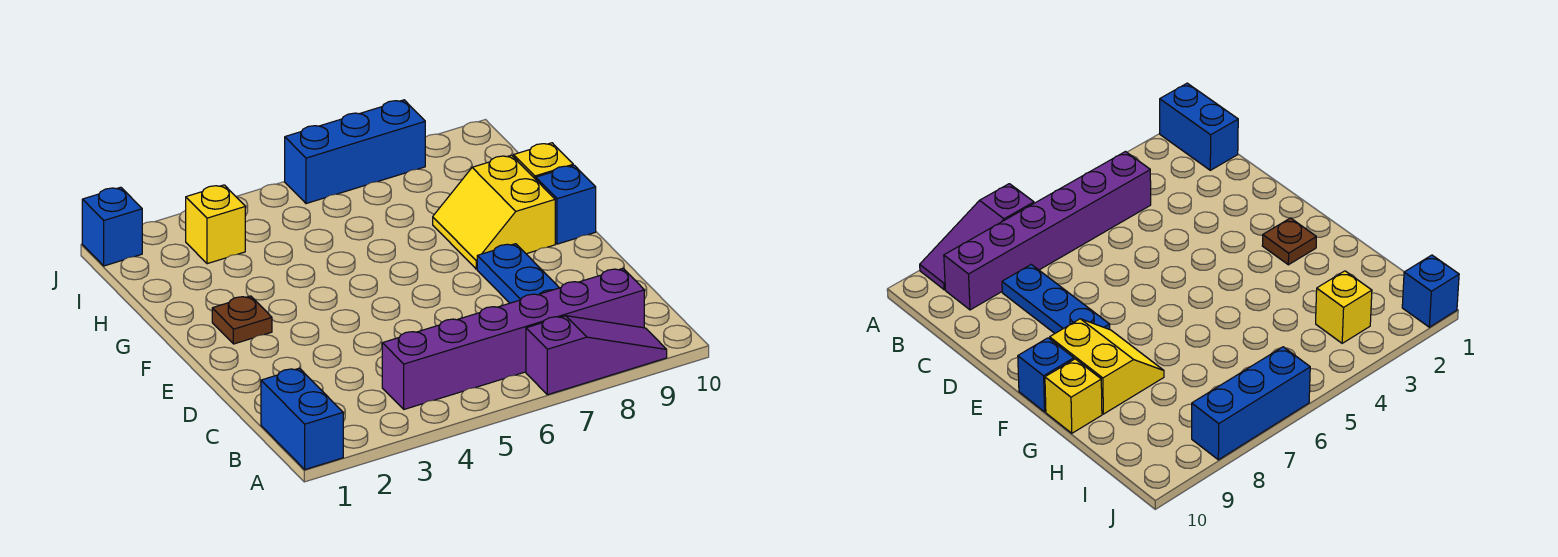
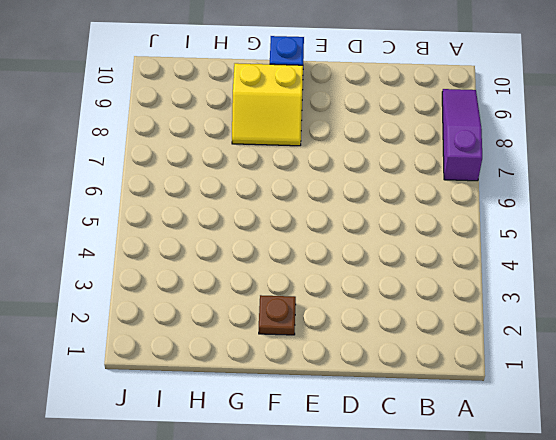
none -> blue brick A1:B1 level 1
none -> purple brick B4:B9 level 1

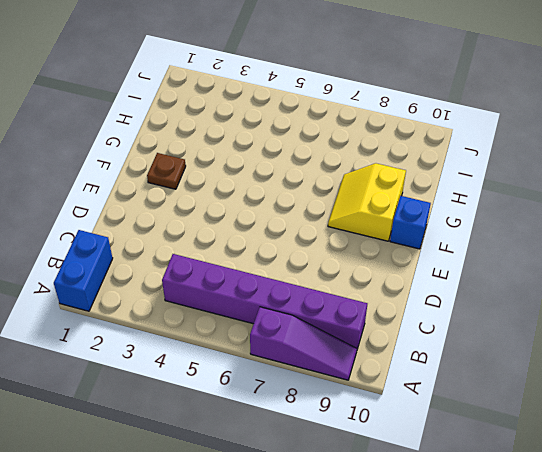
none -> blue plate C8:E8 level 1
none -> yellow brick G10 level 1

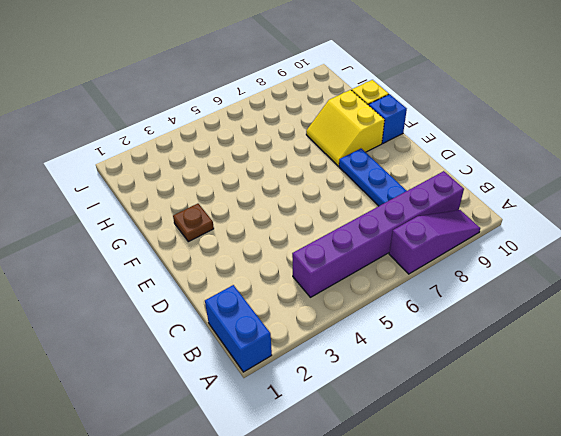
none -> yellow brick I3 level 1
none -> blue brick J1 level 1

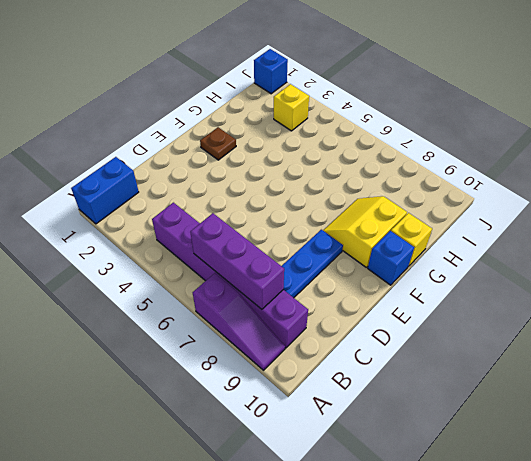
purple brick B6:B8 level 2 -> none
none -> blue brick J6:J8 level 1

